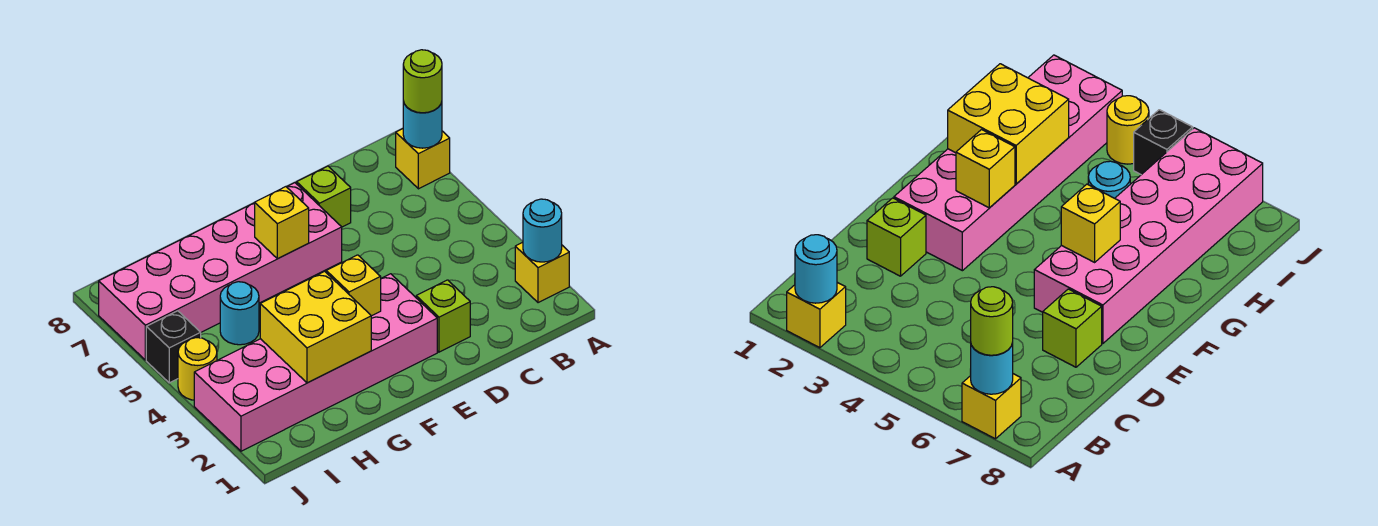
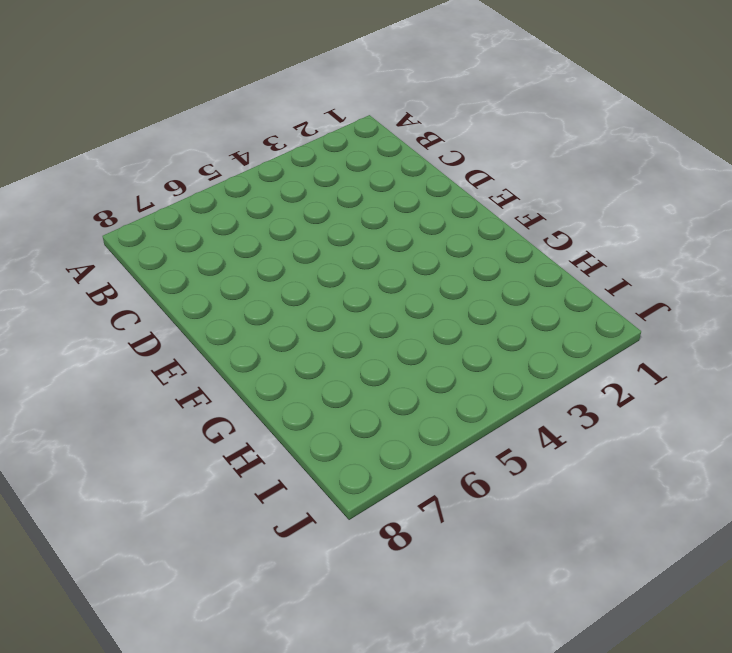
none -> yellow brick A2 level 1
none -> yellow brick A7 level 1
none -> lime brick D2 level 1

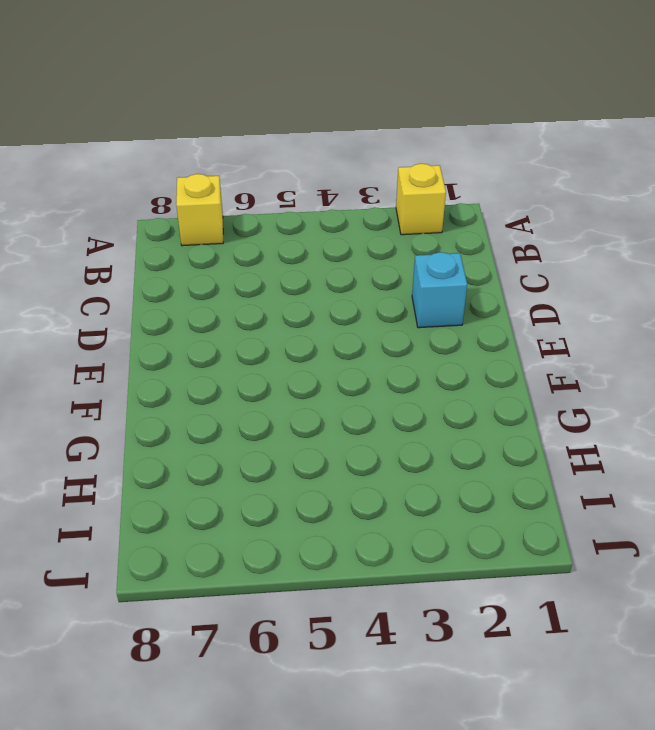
cyan brick D2 level 1 -> lime brick D2 level 1
none -> lime brick D7 level 1
none -> pink brick E2:J3 level 1
none -> pink brick E6:J7 level 1

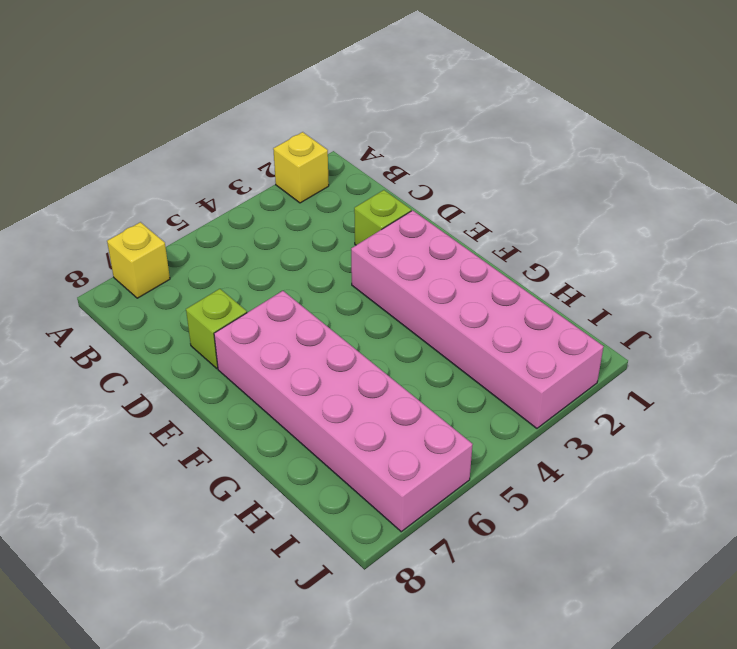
none -> cyan round brick H5 level 1
none -> yellow round brick J4 level 1
none -> black brick J5 level 1

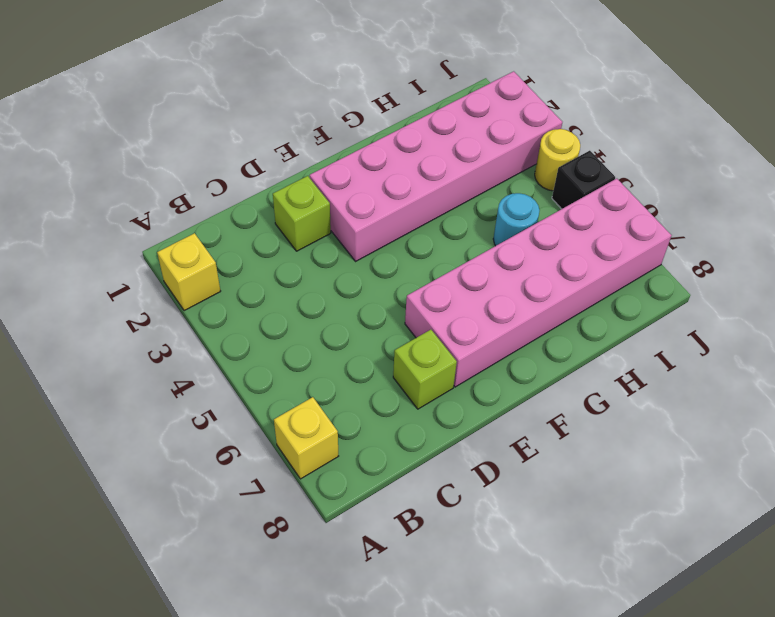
none -> cyan round brick A2 level 2
none -> cyan round brick A7 level 2
none -> yellow brick F3 level 2

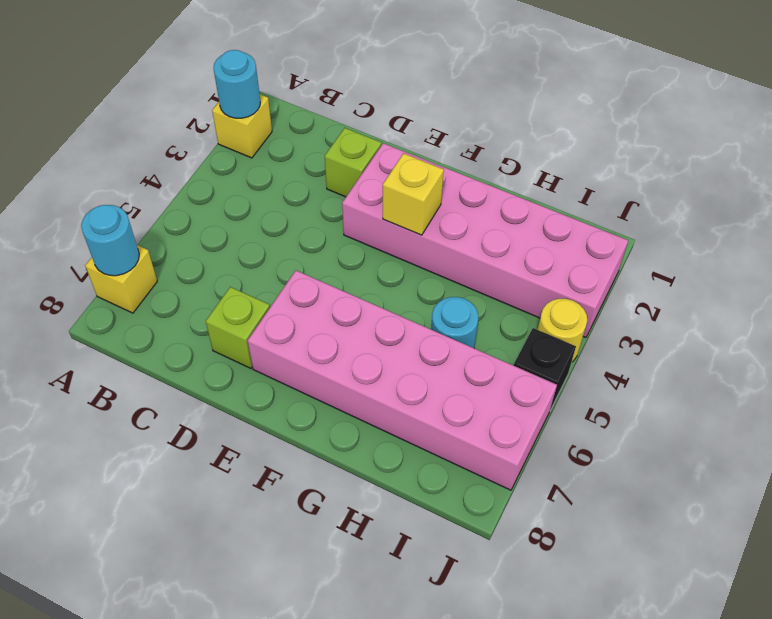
none -> yellow brick F6 level 2
none -> yellow brick G2:H3 level 2
none -> lime round brick A7 level 3

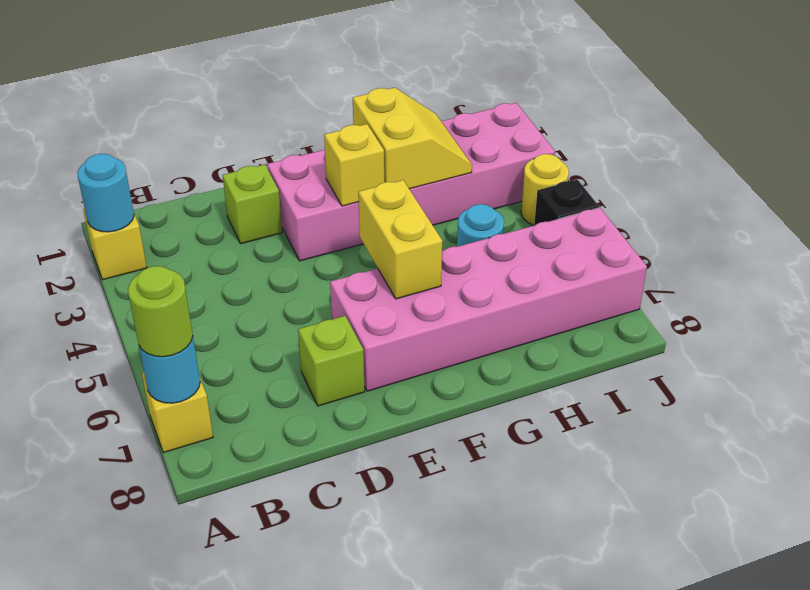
yellow brick F5:F6 level 2 -> yellow brick F6 level 2
yellow slope G2:H3 level 2 top G -> yellow brick G2:H3 level 2

